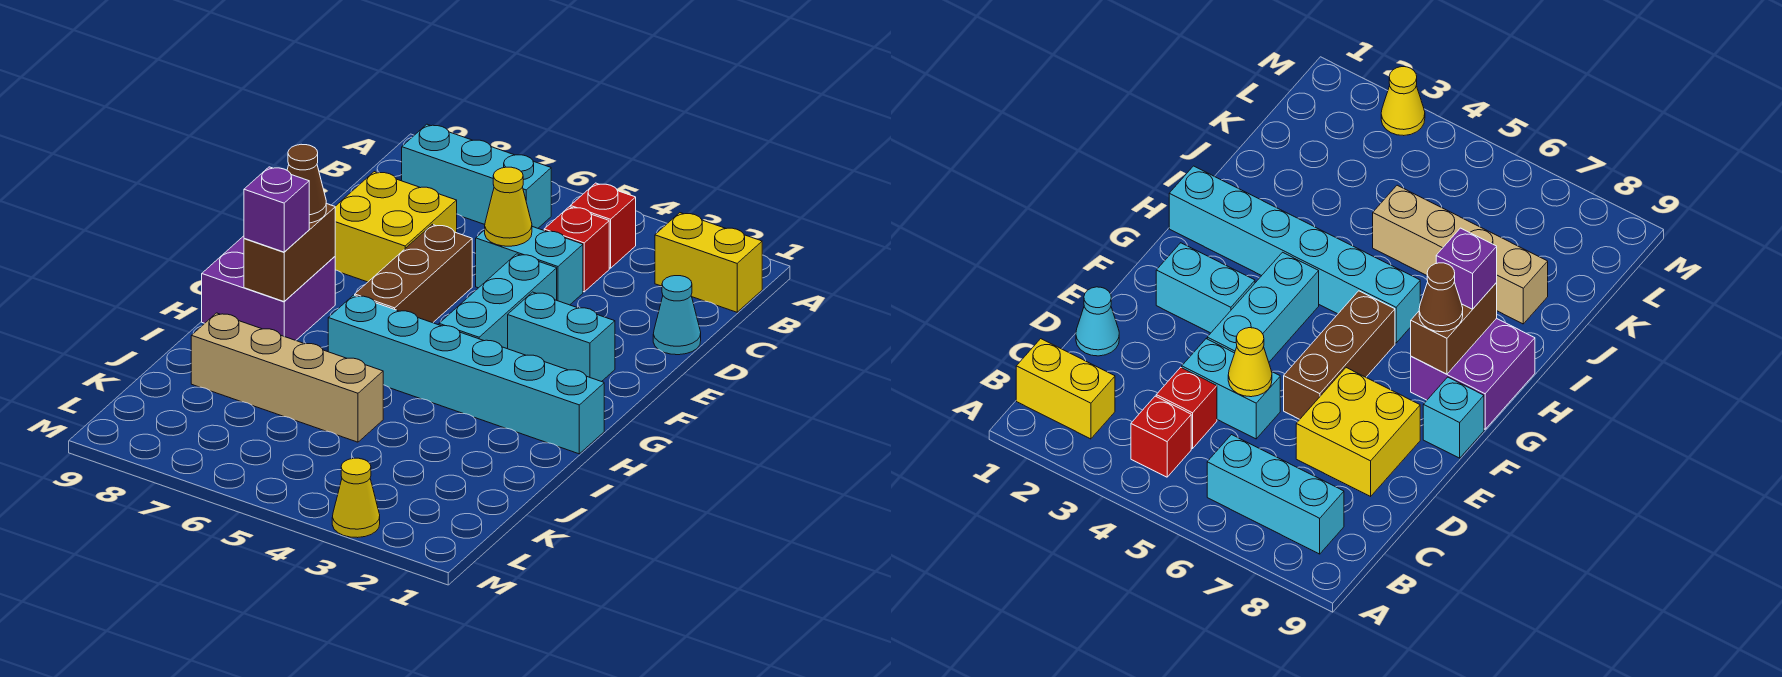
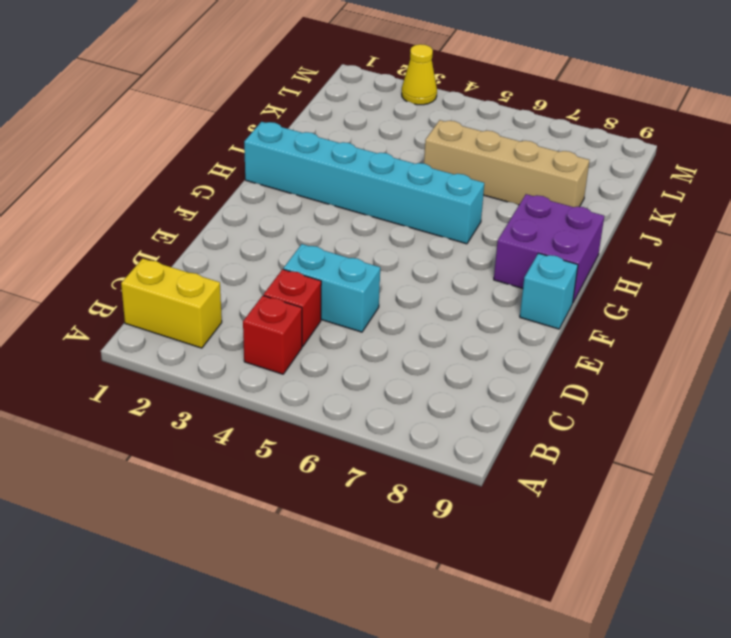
none -> cyan brick B6:B8 level 1
none -> cyan cone D1 level 1
none -> yellow brick D7:E8 level 1

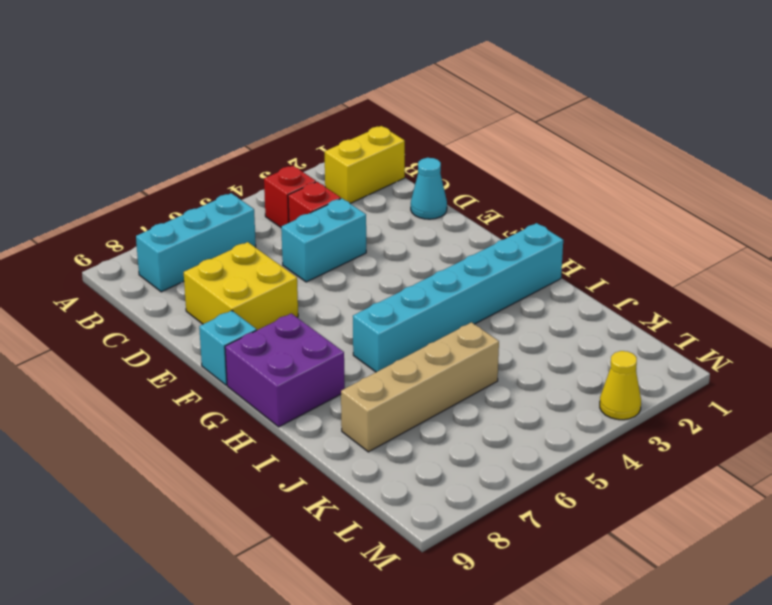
none -> cyan brick E4:G4 level 1
none -> brown brick E6:G6 level 1
none -> cyan brick F2:F3 level 1

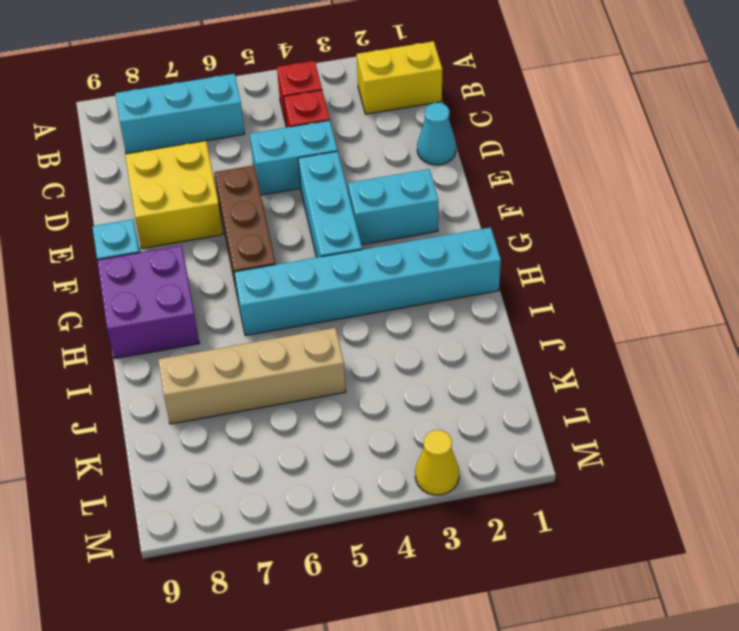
none -> yellow cone D5 level 2
none -> brown brick G8:H8 level 2
none -> brown cone G8 level 3

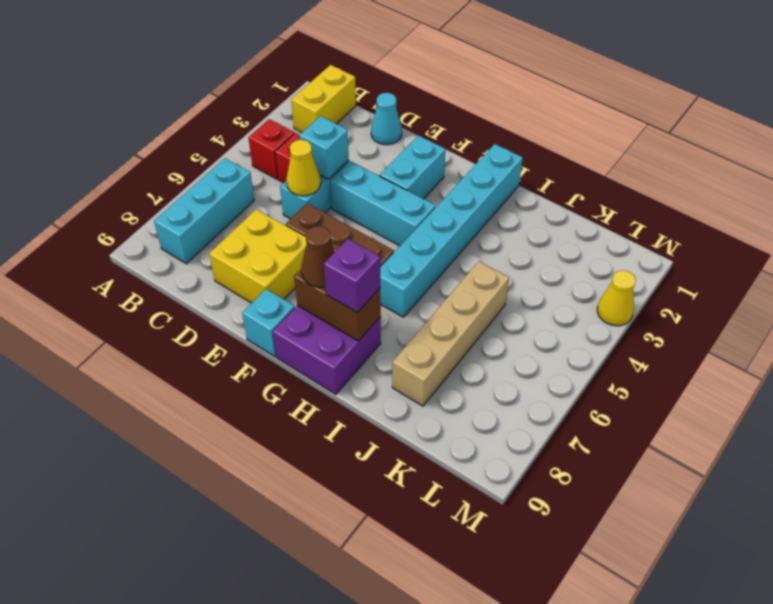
cyan brick D4 level 2 -> none

